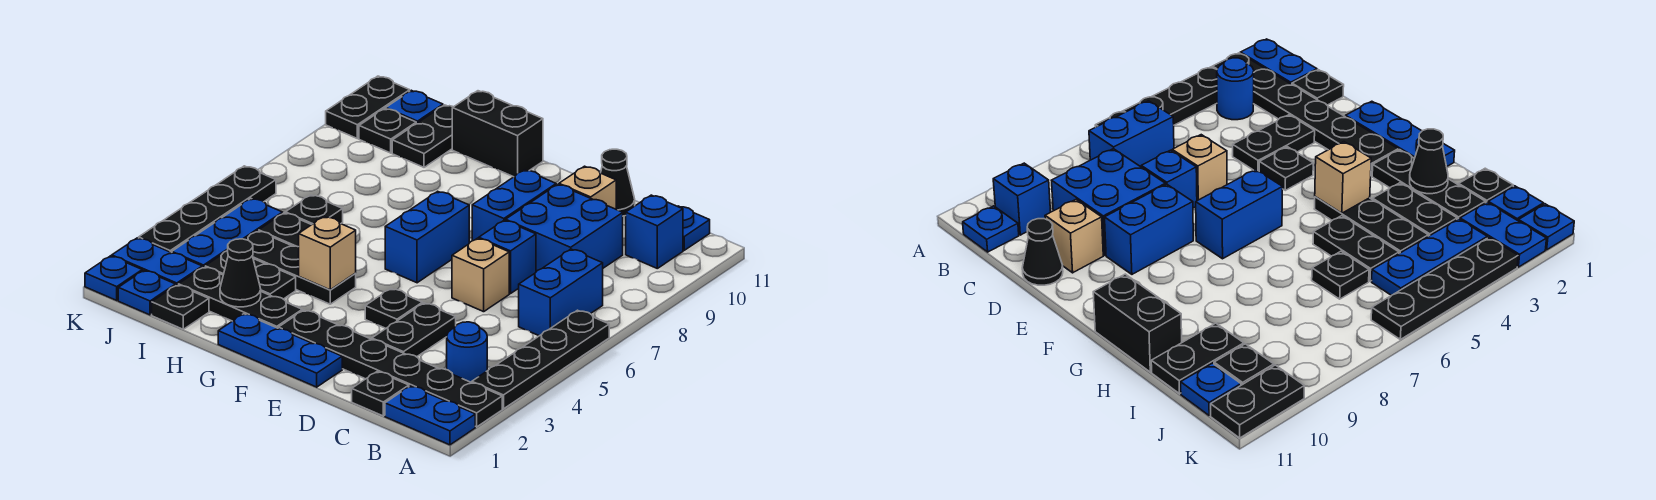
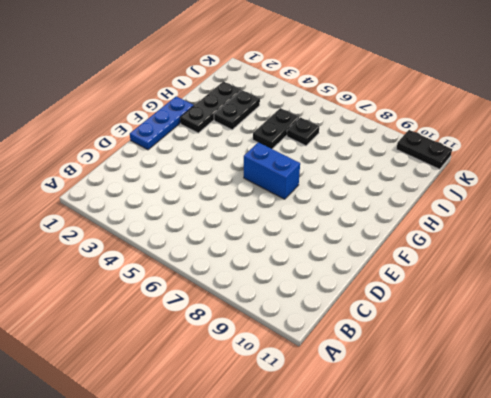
none -> blue plate A1:B1 level 1
none -> black plate A2:F2 level 1
none -> black plate A3:A6 level 1
none -> blue round brick B3 level 1

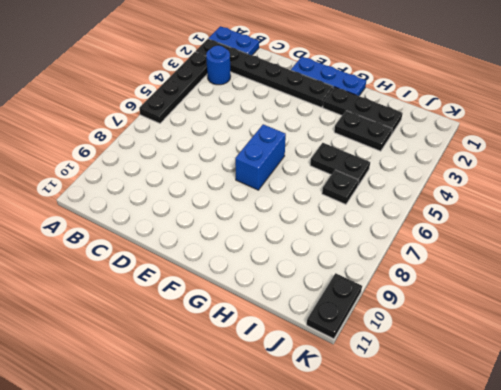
none -> blue brick B6:B7 level 1
none -> blue brick B10 level 1
none -> blue plate B11 level 1
none -> black plate C1 level 1

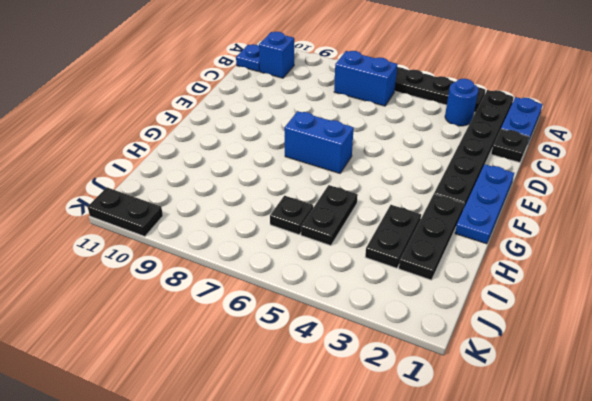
none -> blue brick C8:D9 level 1
none -> black plate D3:D4 level 1
none -> tan brick D6 level 1
none -> blue brick D7 level 1

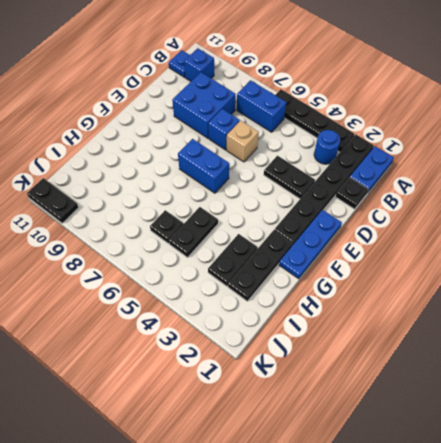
none -> tan brick D10 level 1
none -> black cone D11 level 1
none -> black plate E4 level 1
none -> blue brick E8:E9 level 1

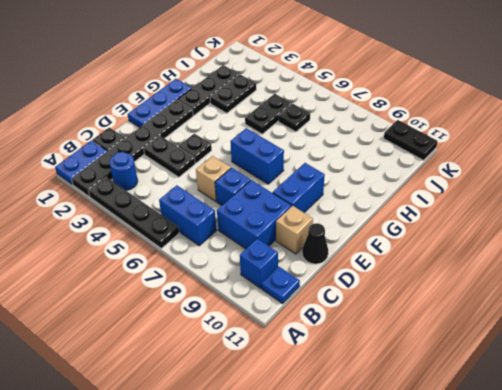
blue brick E9:F9 level 1 -> blue brick E8:E9 level 1
none -> black plate G4:I4 level 1
none -> black brick G11:H11 level 1
none -> black plate I1 level 1
none -> black plate I10:I11 level 1

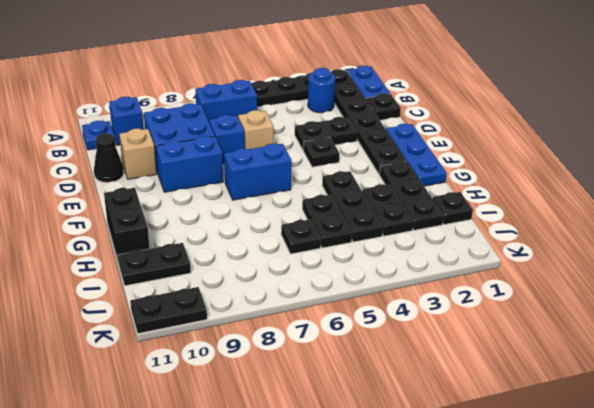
none -> blue plate J1 level 1
none -> blue plate J2:K2 level 1
none -> blue plate J3:J5 level 1
none -> black plate J10 level 1

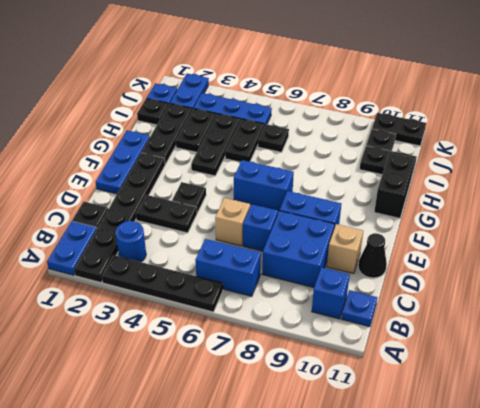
none -> blue plate J11 level 1
none -> blue plate K1 level 1
none -> black plate K3:K6 level 1
none -> tan brick G4 level 2

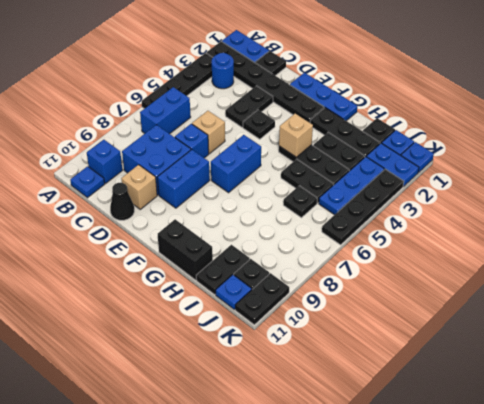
none -> black cone H2 level 2

